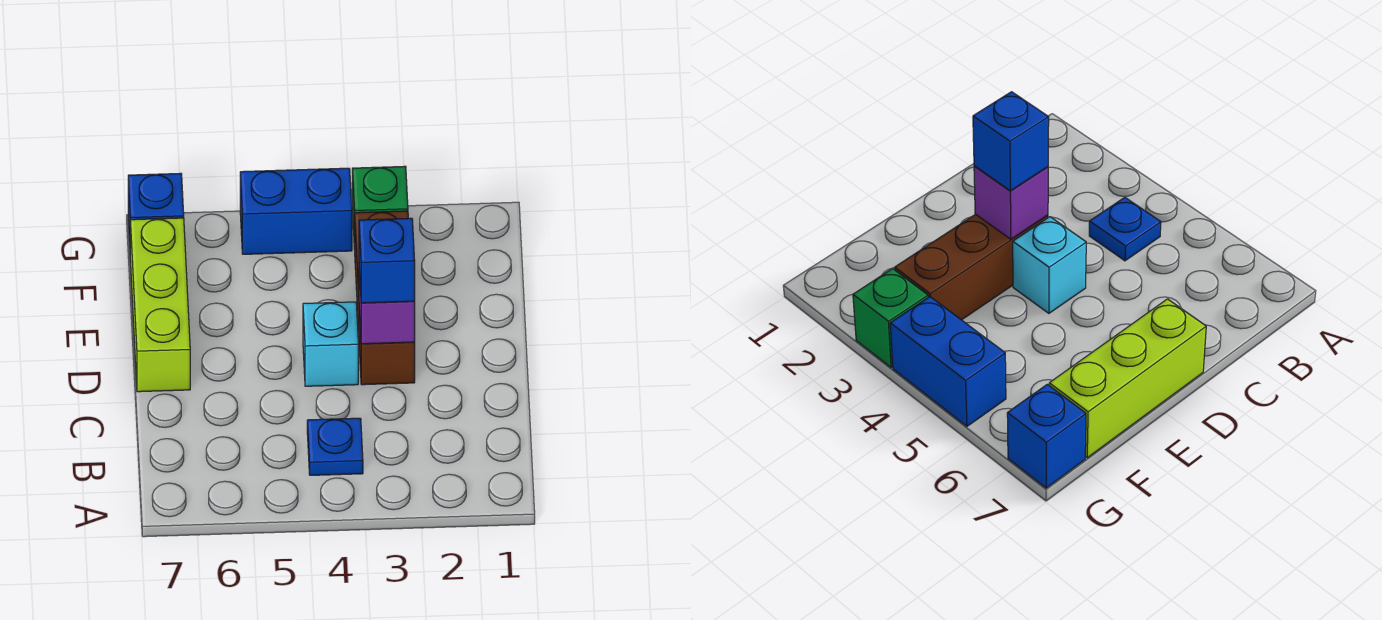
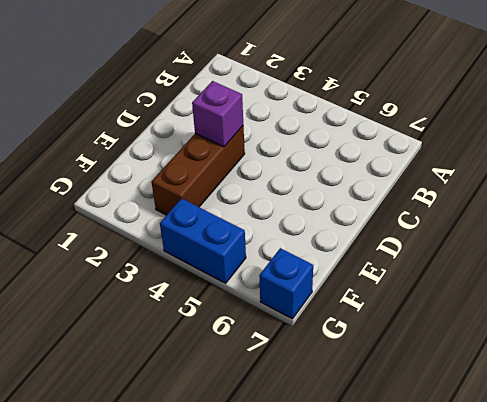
none -> blue plate B4 level 1
none -> cyan brick D4 level 1

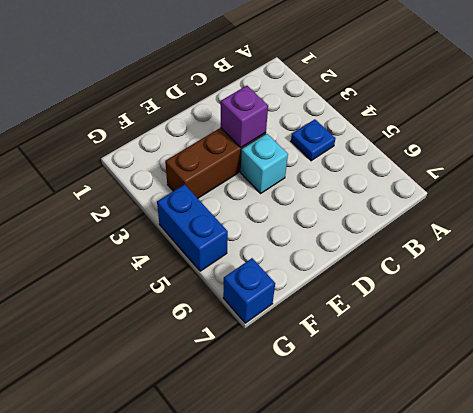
none -> lime brick D7:F7 level 1
none -> green brick G3 level 1

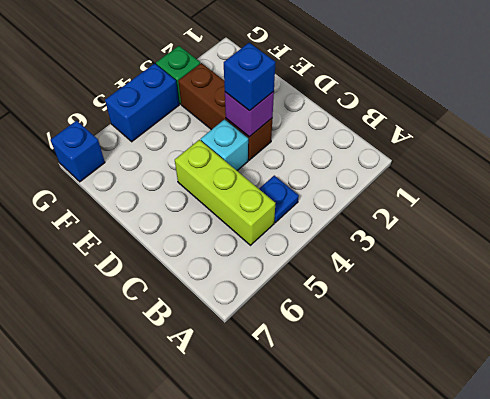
lime brick B5:D5 level 1 -> lime brick D7:F7 level 1

